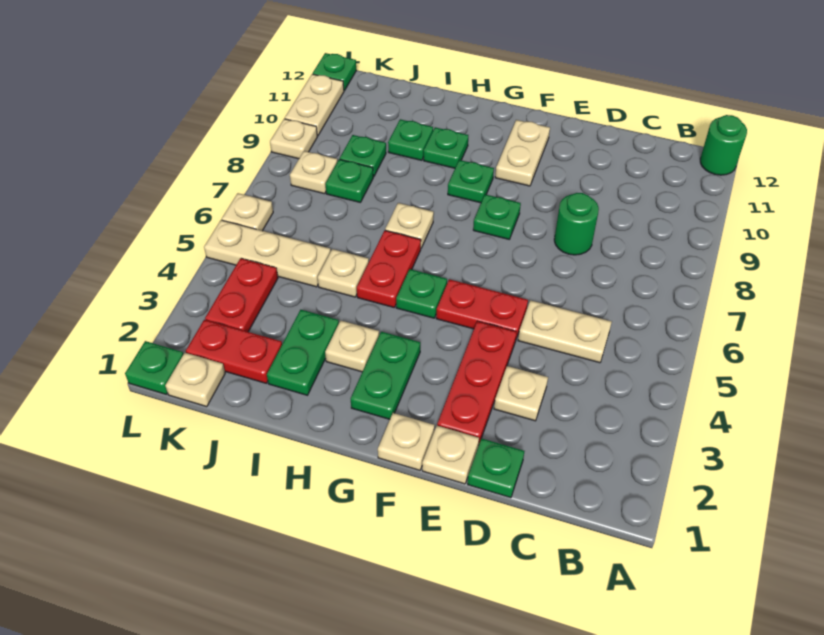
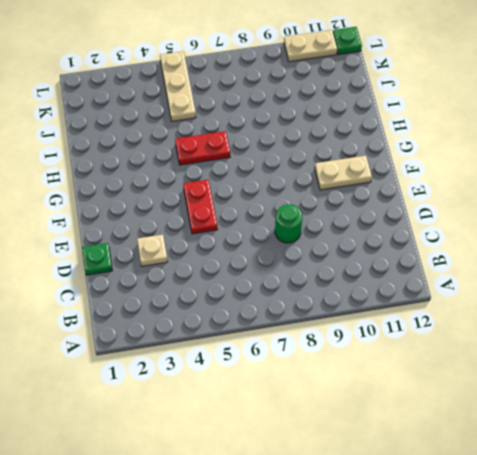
none -> green round brick A12 level 1
none -> tan plate C5:D5 level 1
none -> tan plate E1 level 1
none -> red plate E2:E4 level 1

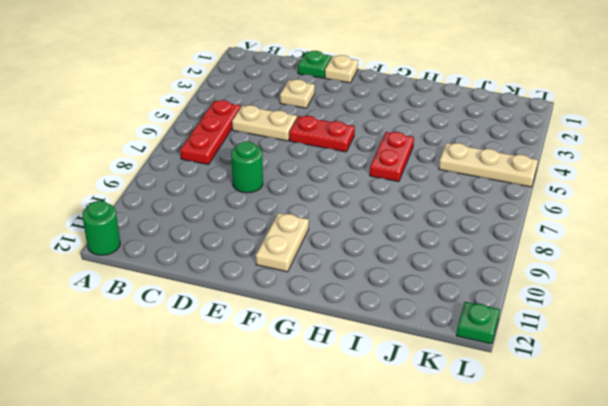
red plate B5:B7 level 1 -> red plate E2:E4 level 1
none -> tan plate F1 level 1
none -> green plate F8 level 1
none -> green plate G2:G3 level 1
none -> green plate G5 level 1

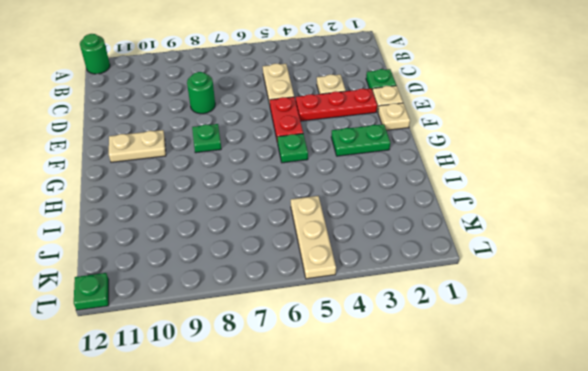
none -> green plate G9 level 1
none -> tan plate H3 level 1
none -> red plate H5:H6 level 1
none -> tan plate H7 level 1

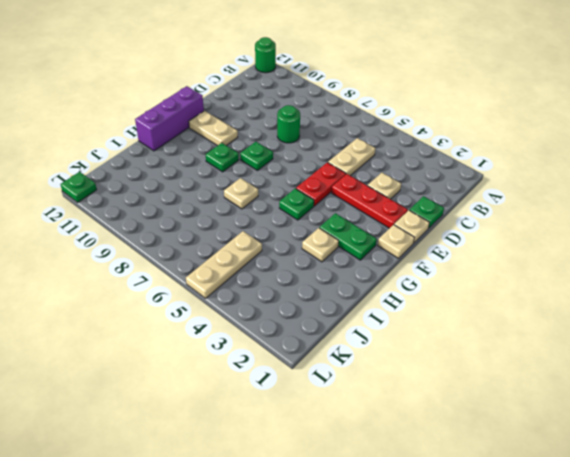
purple brick F12:H12 level 1 -> none
none -> red plate H5:H6 level 1
none -> green plate H10 level 1
none -> green plate I2:I3 level 1
none -> tan plate I5 level 1

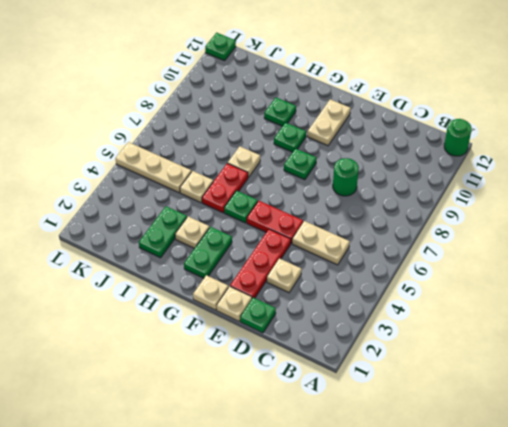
none -> green plate I10 level 1
none -> red plate J2:K2 level 1
none -> green plate J8 level 1
none -> green plate J9 level 1

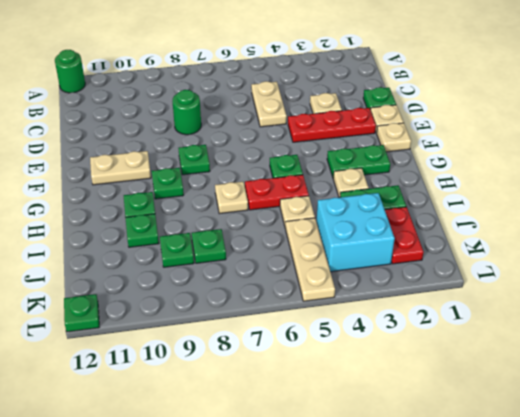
cyan brick J3:K4 level 1 -> red plate K3:K4 level 1
none -> red plate E5:F5 level 1
none -> tan plate K1 level 1
none -> tan plate K8 level 1
none -> green plate L1 level 1

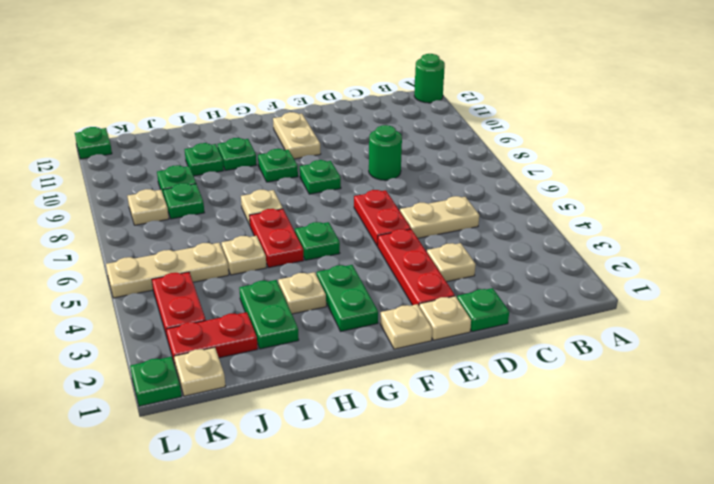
red plate E5:E6 level 1 -> red plate E5:F5 level 1
none -> tan plate L6 level 1
none -> tan plate L9 level 1
none -> tan plate L10:L11 level 1

